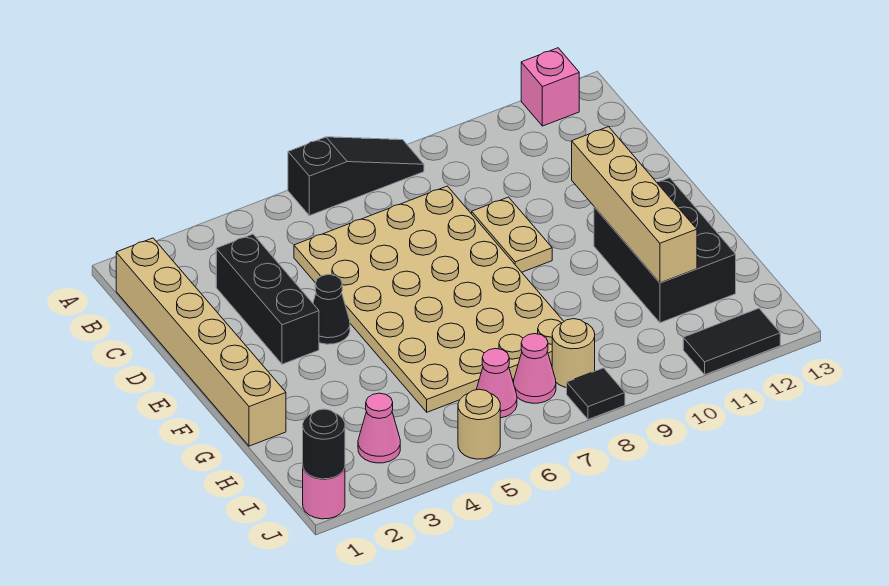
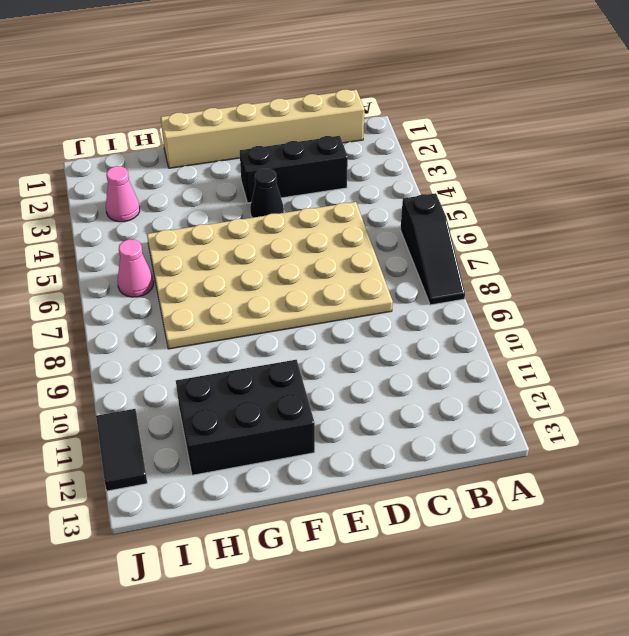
none -> pink brick A12 level 1
none -> tan plate D9:E9 level 1
none -> pink cone I7 level 1

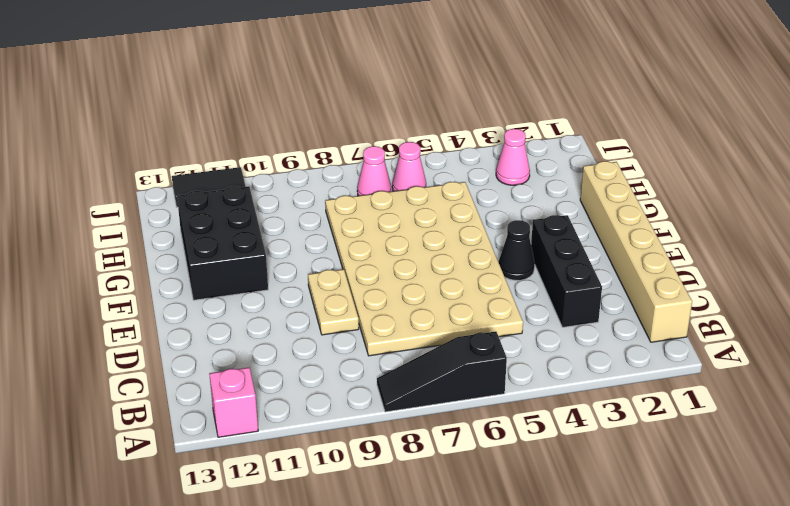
none -> tan round brick I8 level 1
none -> pink round brick J1 level 1
none -> tan round brick J5 level 1

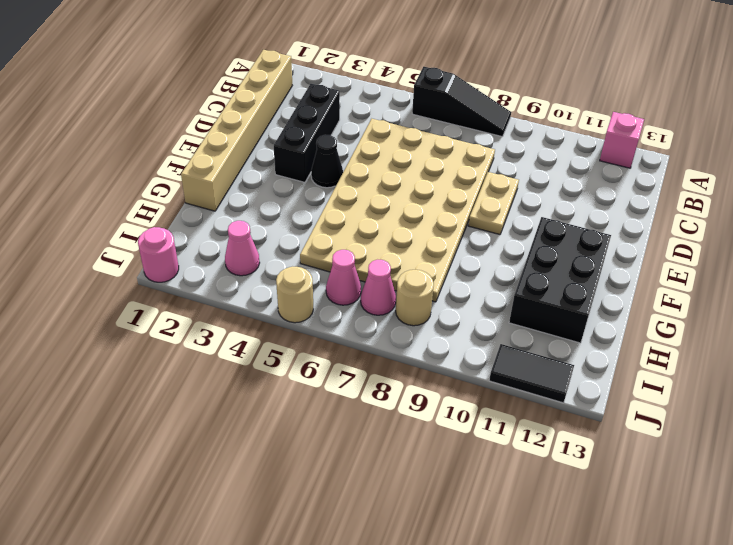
none -> black tile J8 level 1
none -> tan brick E11:H11 level 2
none -> black round brick J1 level 2

